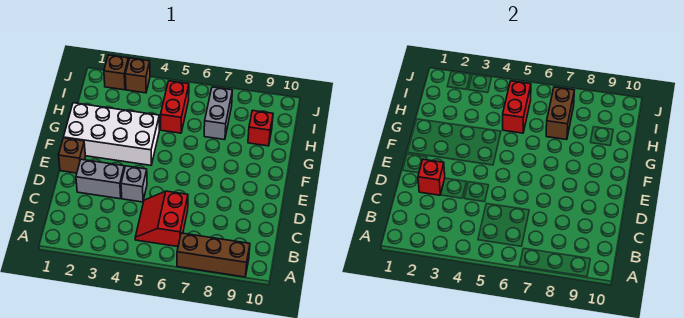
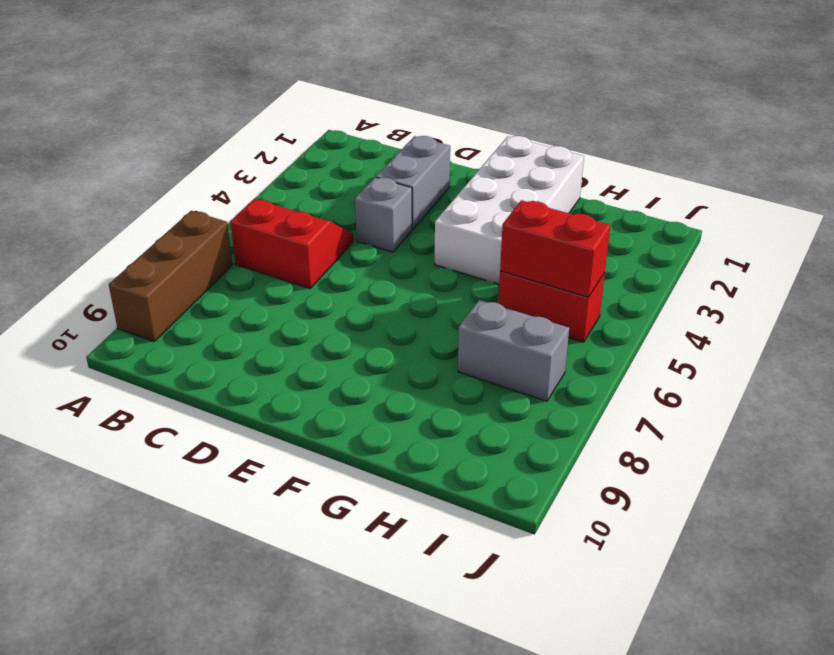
none -> brown brick E1 level 1
none -> red brick H9 level 1
none -> brown brick J2 level 1

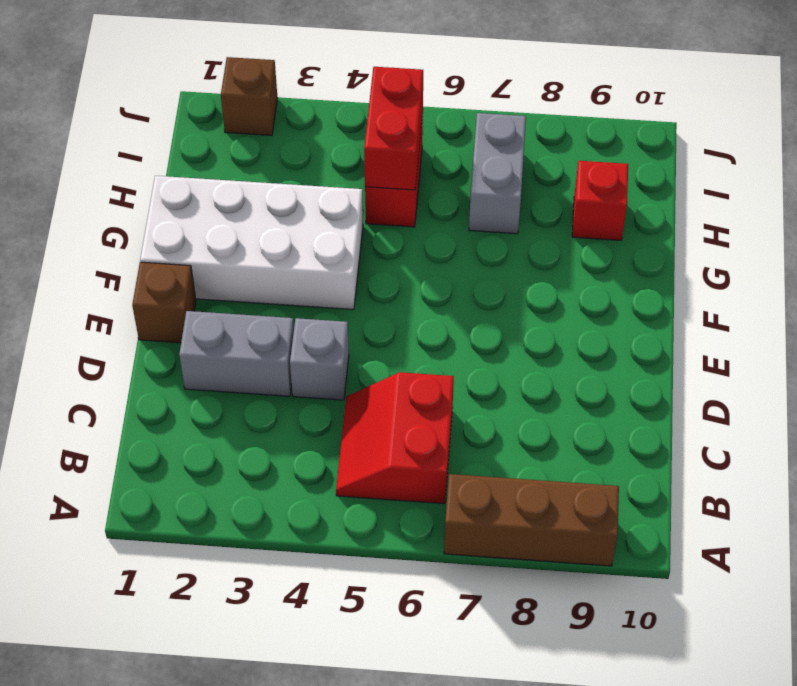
none -> brown brick J3 level 1
none -> red brick D2 level 2
none -> brown brick H7:I7 level 2

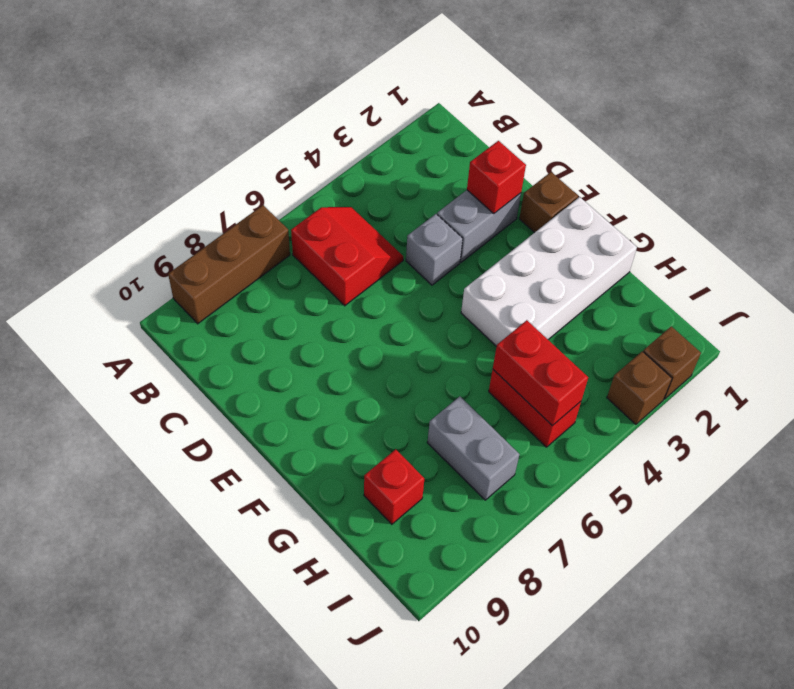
none -> brown brick H7:I7 level 2

